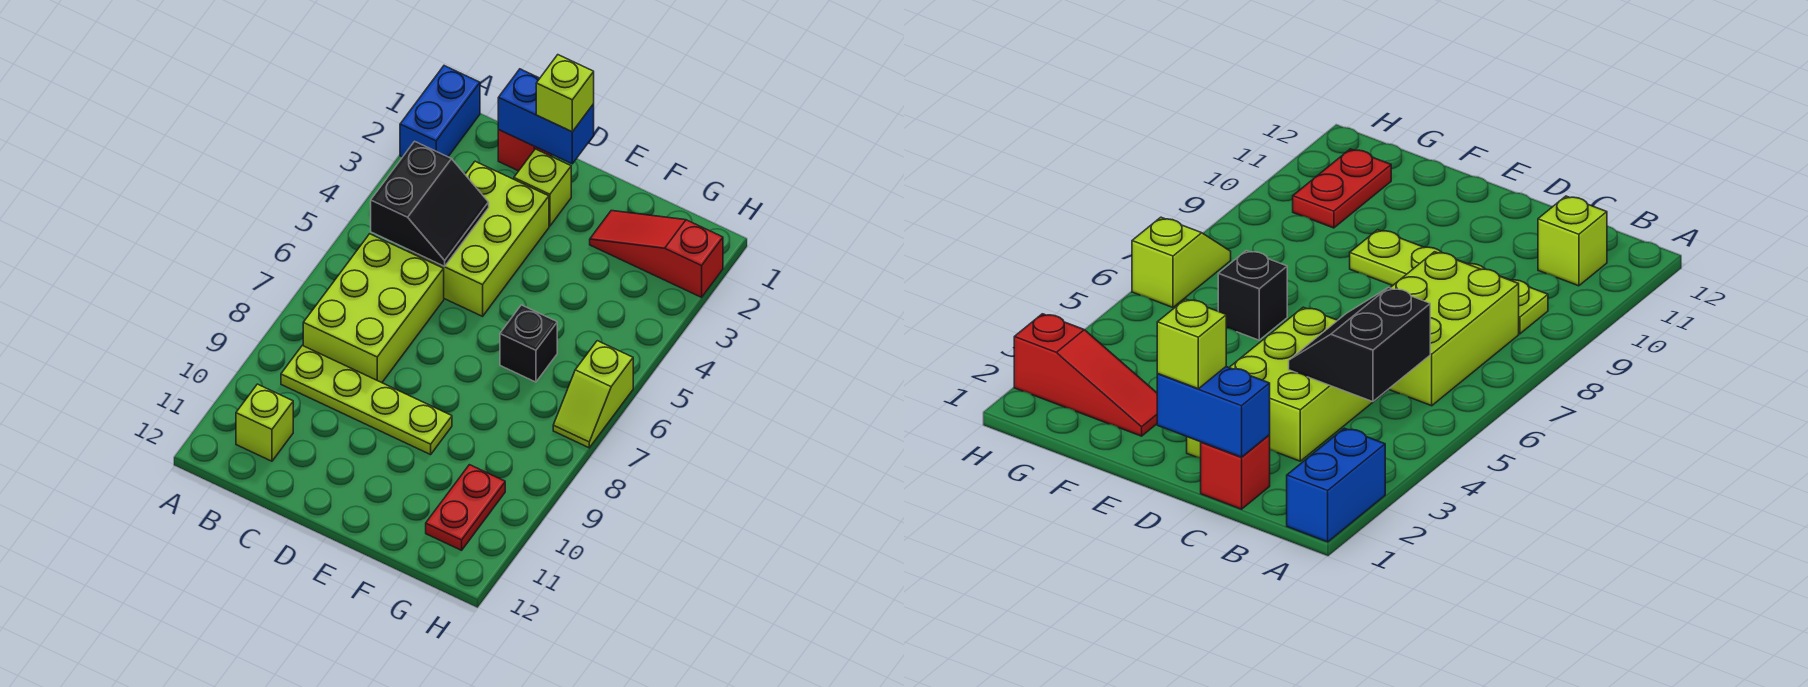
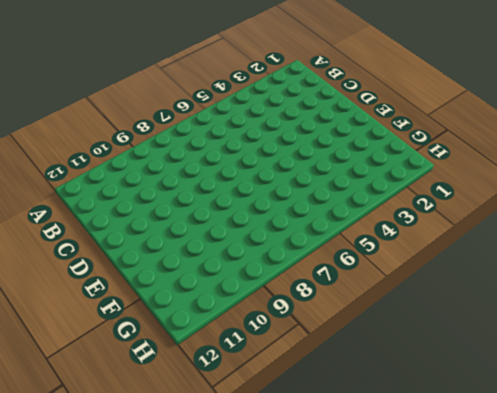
none -> blue brick A1:A2 level 1
none -> lime brick B6:C8 level 1
none -> lime plate B9:E9 level 1

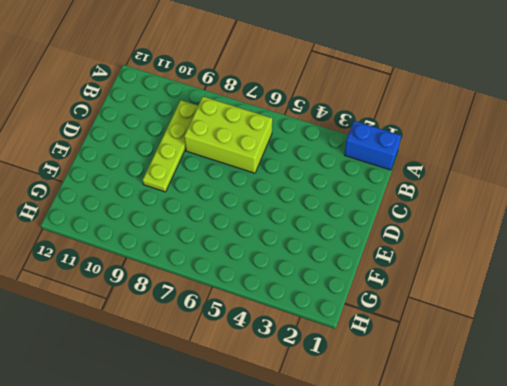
none -> lime brick B11 level 1
none -> red brick C1 level 1
none -> lime brick C3:D5 level 1

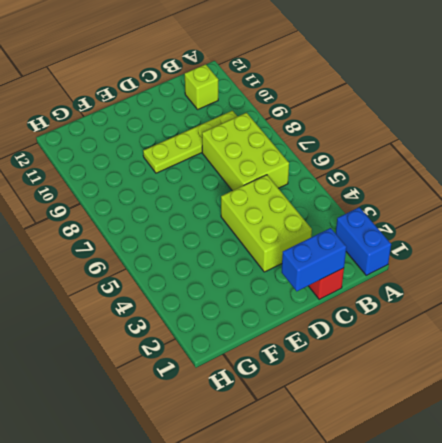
none -> lime brick D2 level 1
none -> red slope F2:H2 level 1 top H
none -> black brick F6 level 1

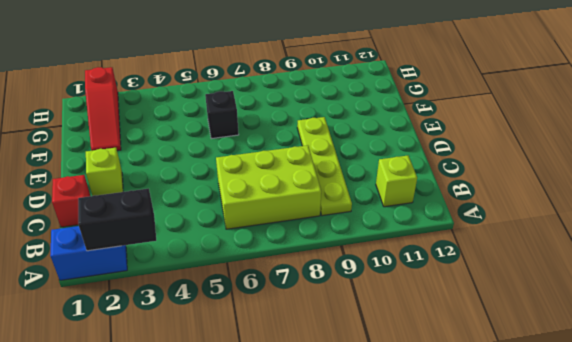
black brick A2:A3 level 2 -> none
none -> lime brick C3:D5 level 1
none -> red plate G10:G11 level 1
none -> lime slope H6:H7 level 1 top 6

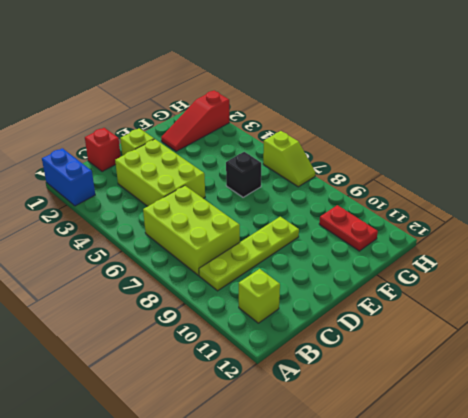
none -> black slope B4:C5 level 2 top B
none -> blue brick C1:D1 level 2
none -> lime brick D1 level 3

